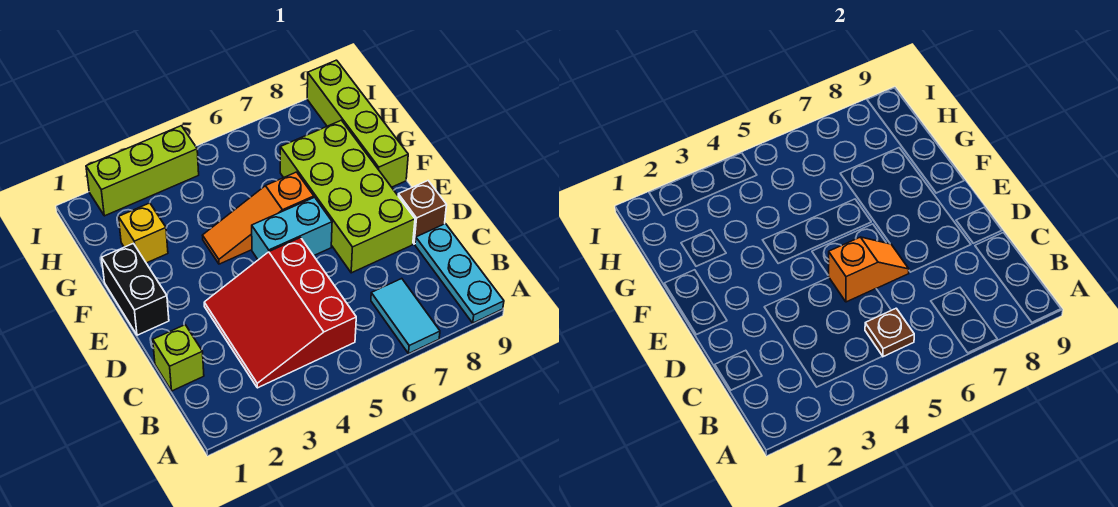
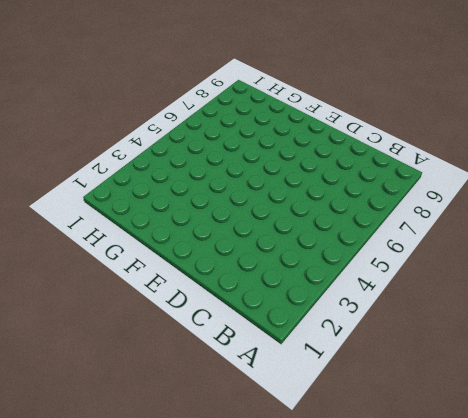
none -> cyan tile A7:B7 level 1
none -> cyan plate A9:C9 level 1
none -> red slope B3:D5 level 1 top 5

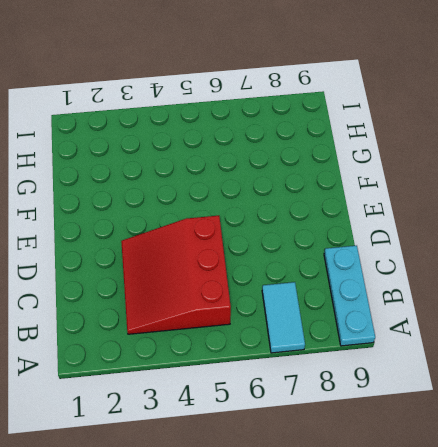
none -> lime brick C1 level 1
none -> lime brick D7:G8 level 1
none -> brown brick D9 level 1

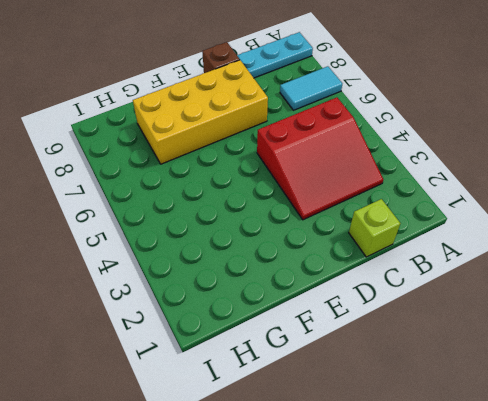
yellow brick D7:G8 level 1 -> lime brick D7:G8 level 1
none -> black brick E1:F1 level 1
none -> cyan brick E5:E6 level 1
none -> orange slope F4:F6 level 1 top 6

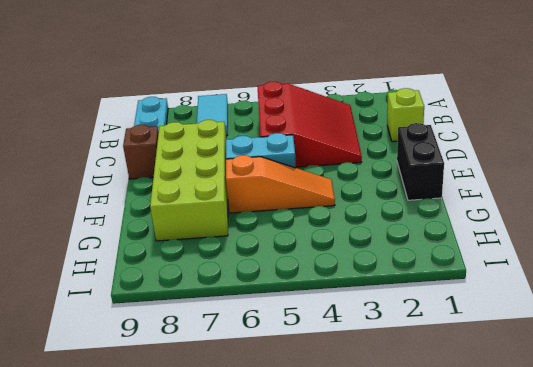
none -> lime brick F9:I9 level 1
none -> yellow brick G2 level 1
none -> lime brick I2:I4 level 1

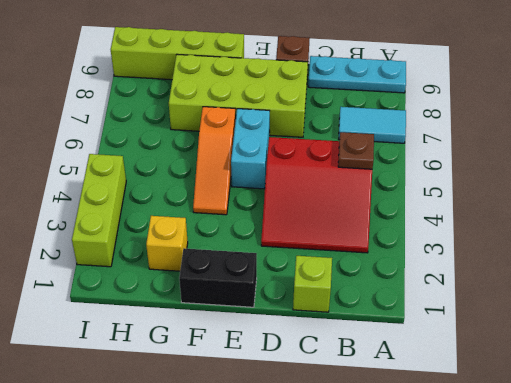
none -> orange slope D5:D6 level 2 top 5

